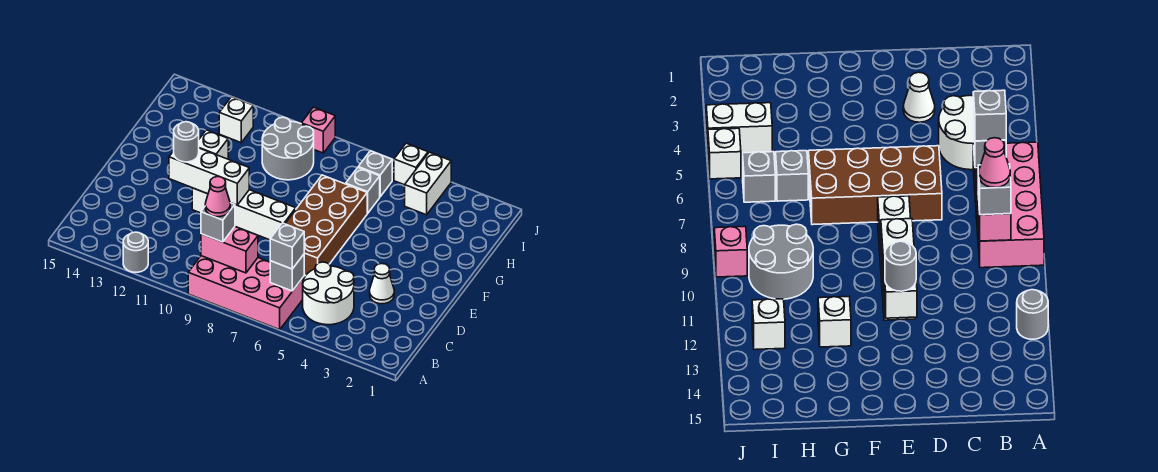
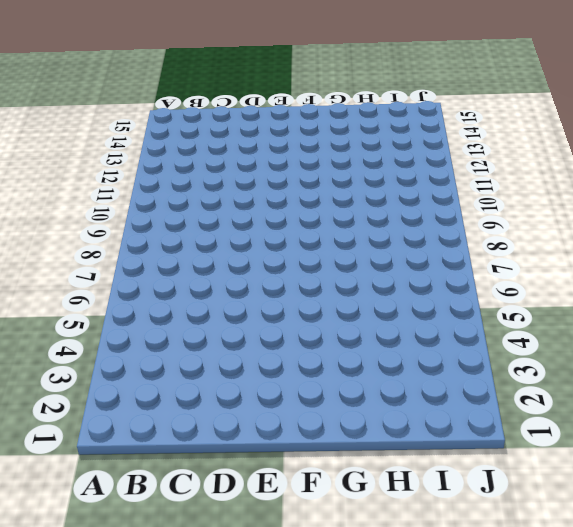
none -> pink brick A6:B9 level 1
none -> grey round brick A12 level 1
none -> white round brick B4:C5 level 1

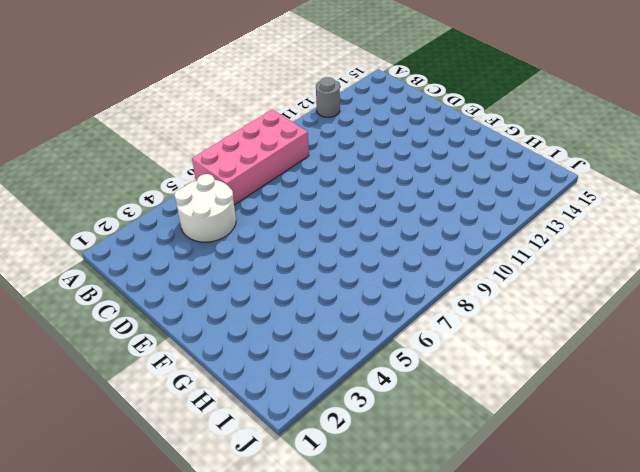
none -> white cone D3 level 1
none -> brown brick D6:G7 level 1
none -> white brick E8:E11 level 1

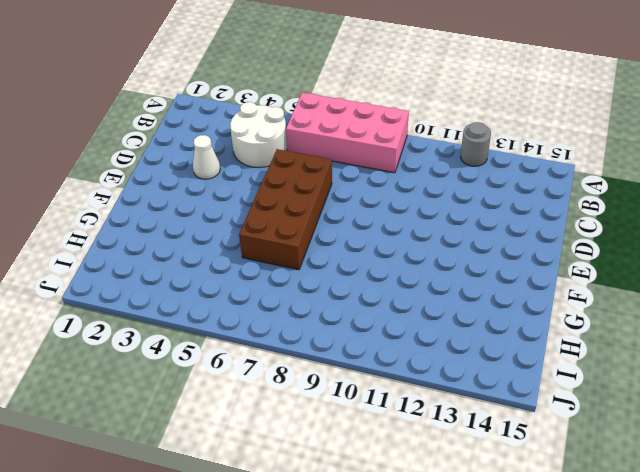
none -> white brick E8:E11 level 1
none -> white brick G12 level 1
none -> grey brick H6 level 1

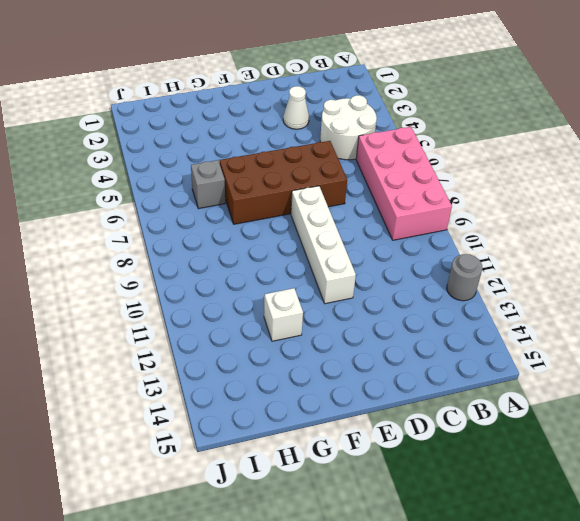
none -> grey round brick H9:I10 level 1
none -> white brick I4:J4 level 1
none -> grey brick I6 level 1

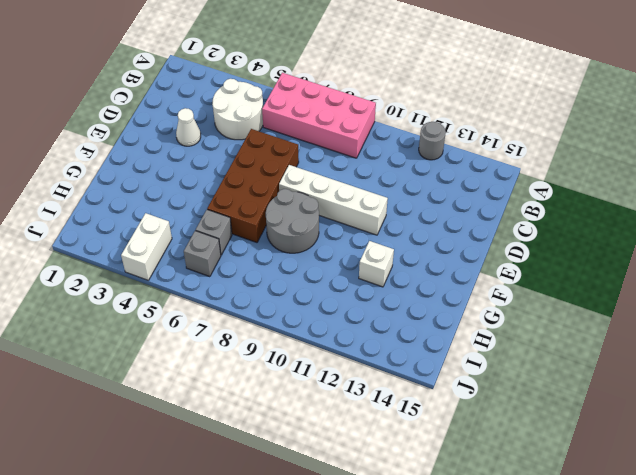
grey round brick F8:G9 level 1 -> grey round brick H9:I10 level 1
none -> white brick I12 level 1
none -> white brick J5 level 1
none -> pink brick J9 level 1

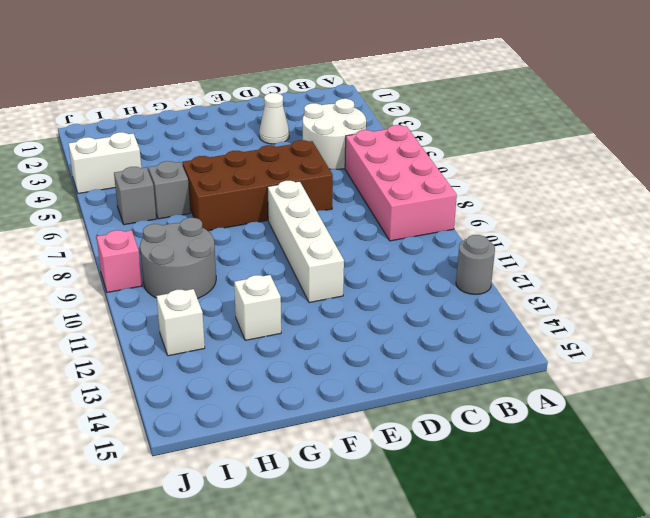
none -> white brick J5 level 1
none -> grey brick B6 level 2
none -> pink brick B8:B9 level 2

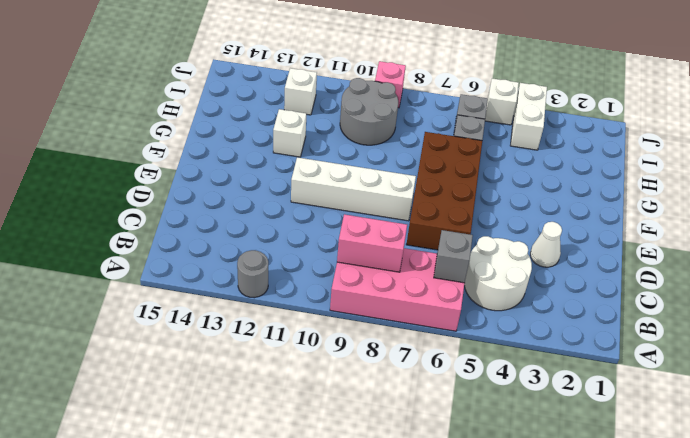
none -> white brick E10:E12 level 2
none -> grey brick B6 level 3
none -> grey brick B9 level 3

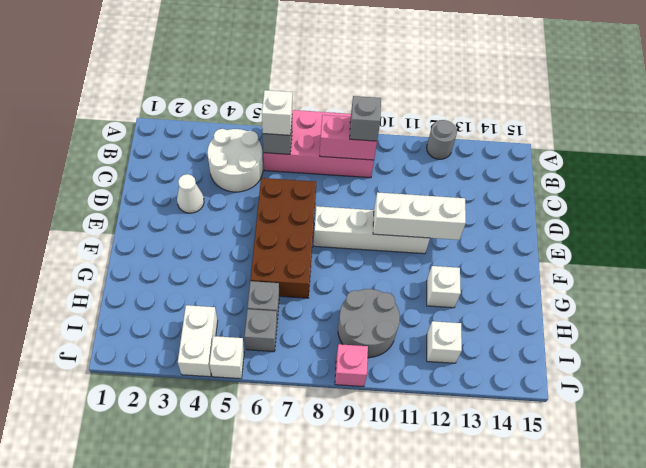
white brick B6 level 3 -> grey brick B6 level 3
none -> grey round brick E12 level 3
none -> pink cone B9 level 4

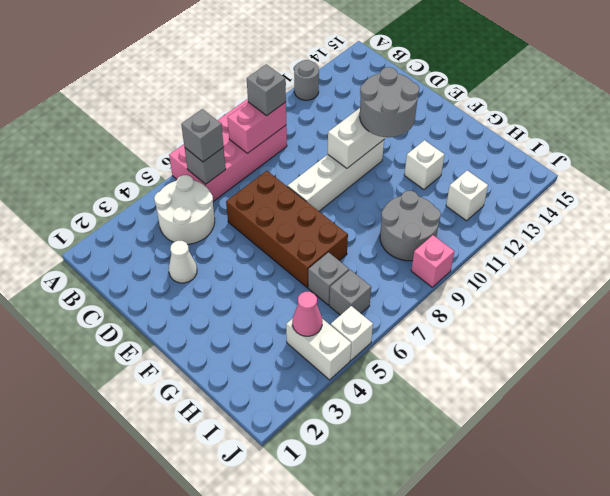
grey round brick E11:F12 level 3 -> grey round brick E12 level 3
pink cone I4 level 2 -> pink cone B9 level 4

